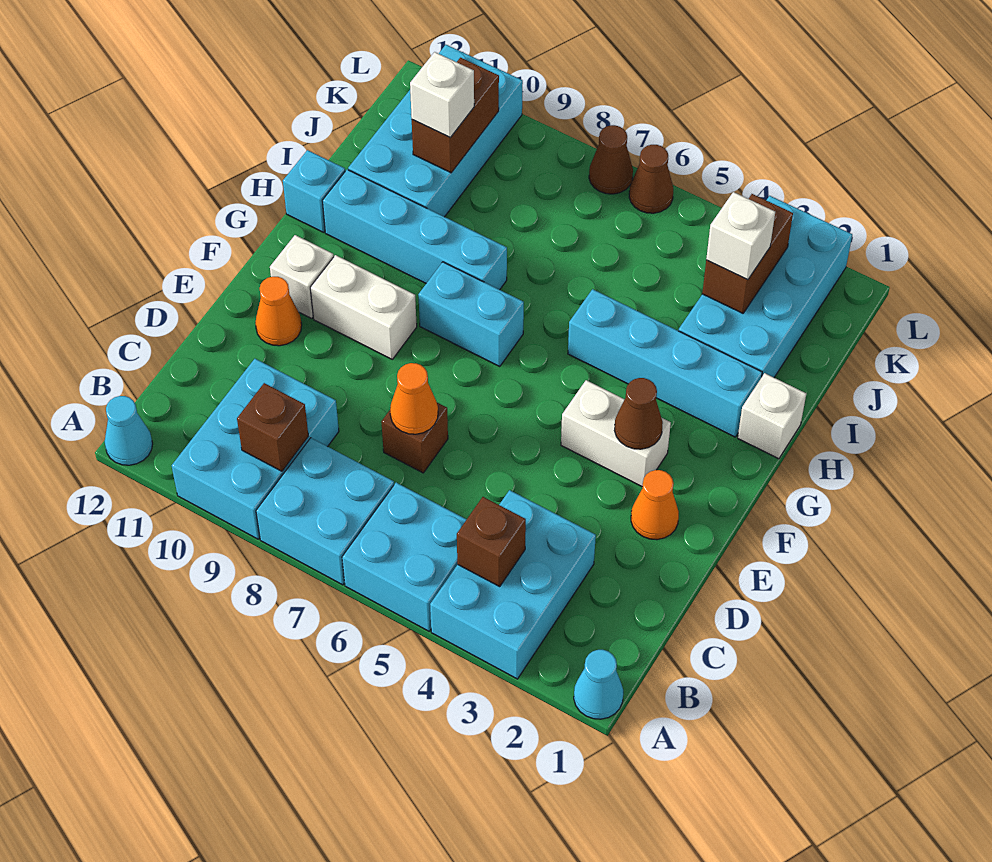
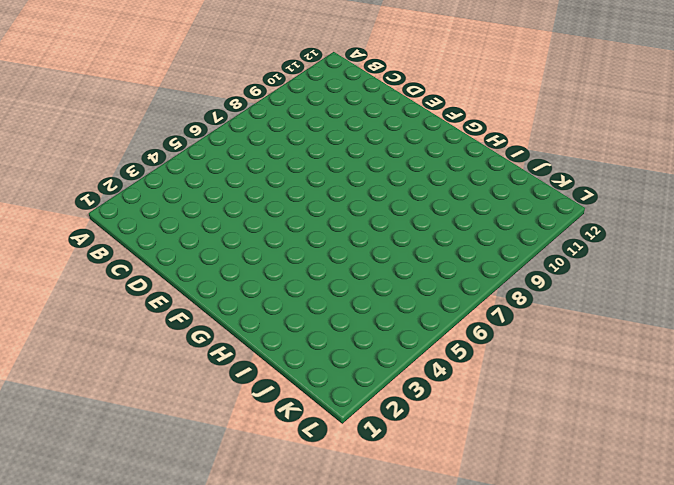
none -> cyan cone A1 level 1
none -> cyan brick A3:C4 level 1
none -> cyan brick A5:B6 level 1

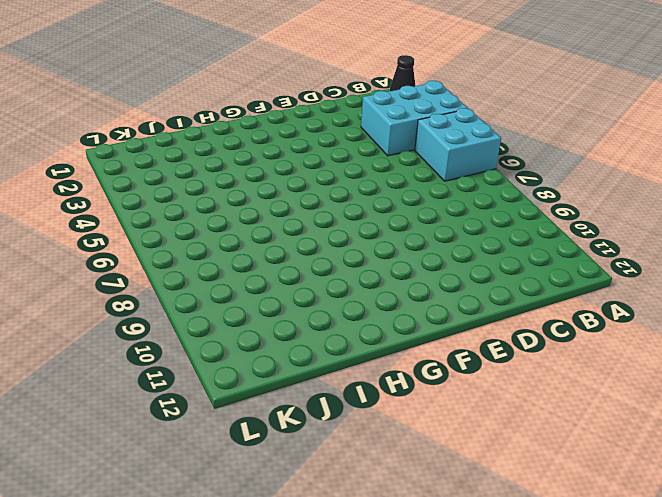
black cone A1 level 1 -> cyan cone A1 level 1
none -> cyan brick A7:B8 level 1
none -> cyan brick A9:C10 level 1
none -> cyan cone A12 level 1

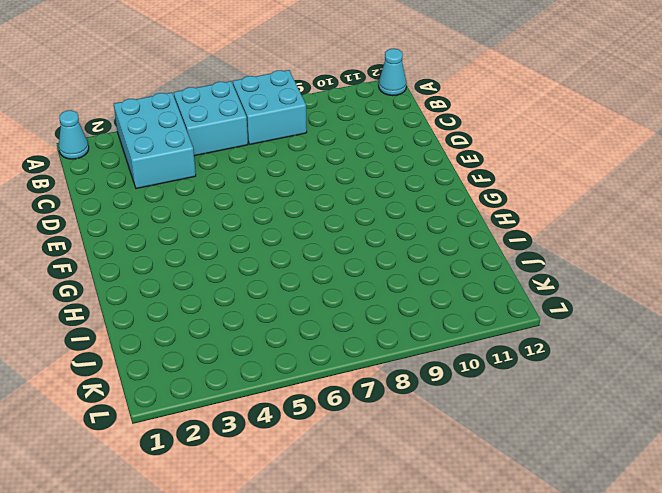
none -> cyan brick A9:C10 level 1
none -> brown brick D7 level 1
none -> orange cone E2 level 1

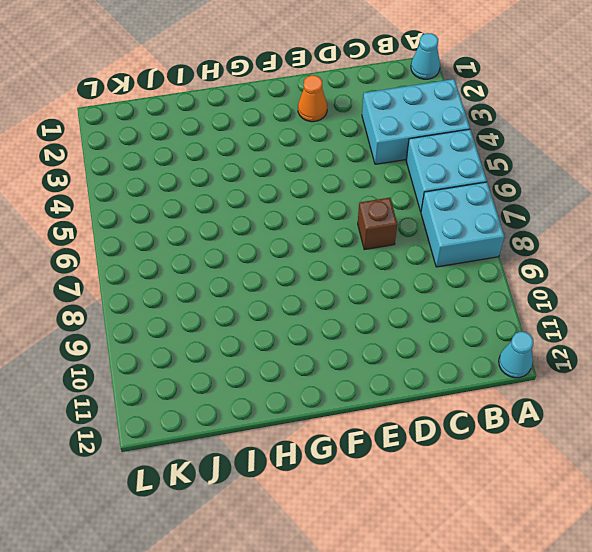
none -> cyan brick A9:C10 level 1
none -> orange cone E11 level 1
none -> white brick F3:F4 level 1

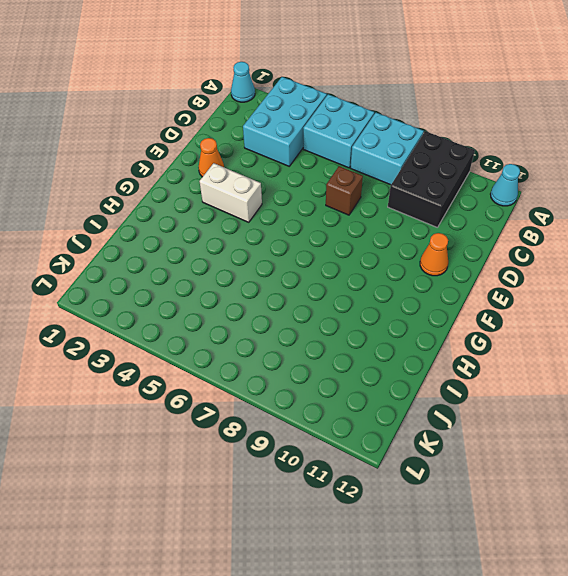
black brick A9:C10 level 1 -> cyan brick A9:C10 level 1
none -> white brick F9:F10 level 1
none -> white brick F11 level 1
none -> cyan brick G7:G8 level 1

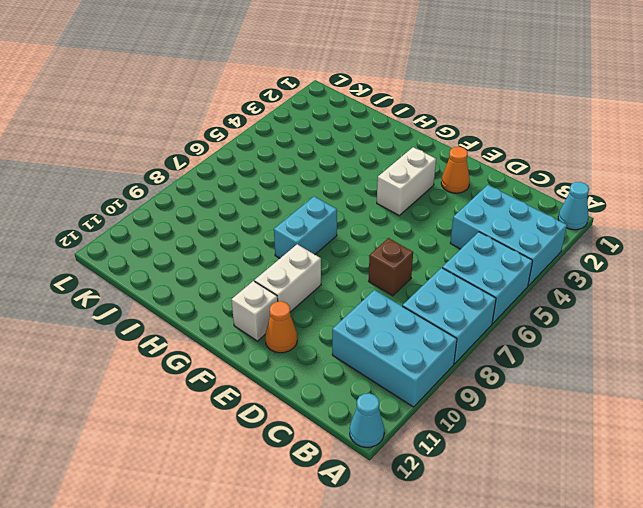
none -> white brick H1 level 1
none -> cyan brick H2:H5 level 1
none -> cyan brick H8:H11 level 1

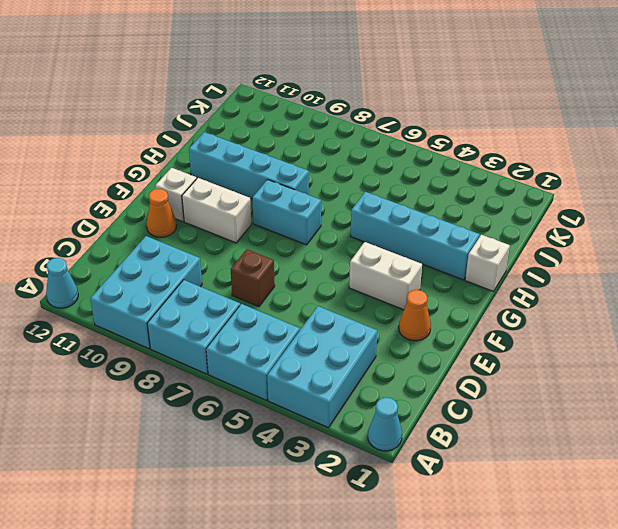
none -> cyan brick H12 level 1
none -> cyan brick I2:L3 level 1
none -> cyan brick I10:L11 level 1

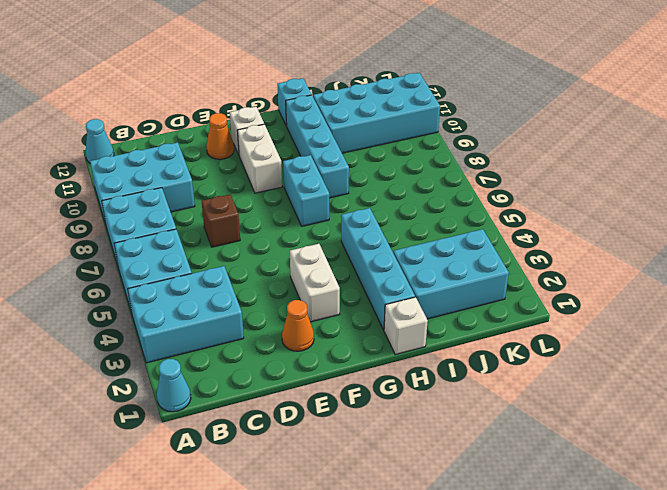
cyan brick I2:K3 level 1 -> cyan brick I2:L3 level 1
none -> brown cone L6 level 1
none -> brown cone L7 level 1
none -> brown brick B4 level 2

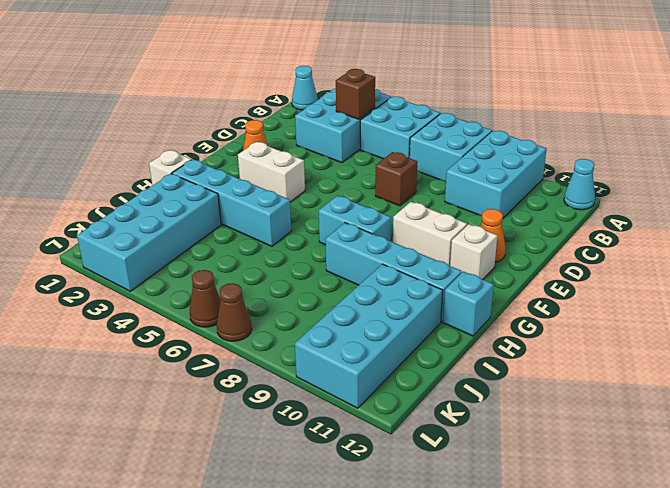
none -> brown brick B9 level 2
none -> orange cone D7 level 2
none -> brown cone F3 level 2

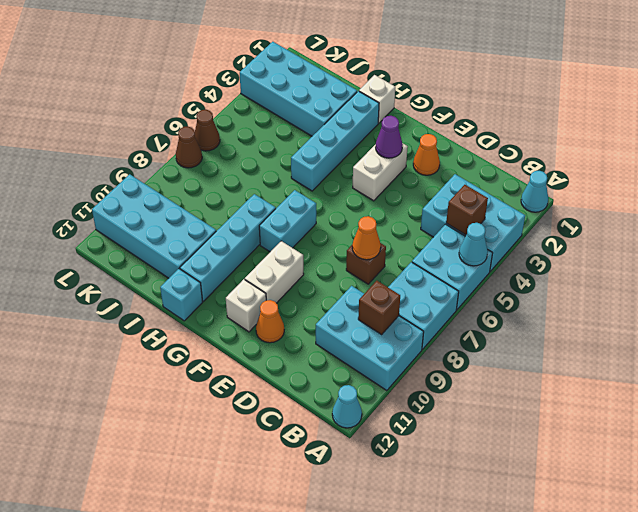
cyan cone A5 level 2 -> none
purple cone F3 level 2 -> brown cone F3 level 2
none -> brown brick J3:K3 level 2
none -> brown brick J10:K10 level 2
none -> white brick J3 level 3

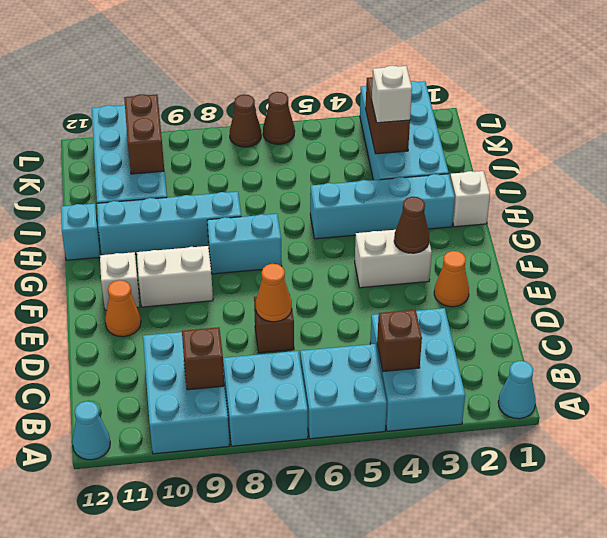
none -> white brick J10 level 3

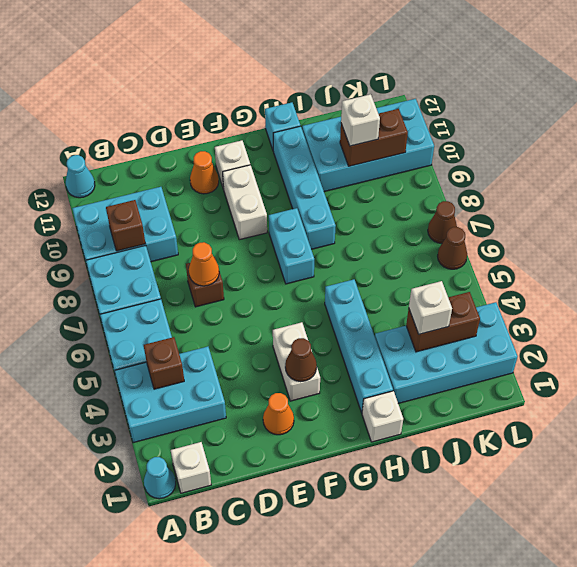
white brick B1 level 1 -> none

